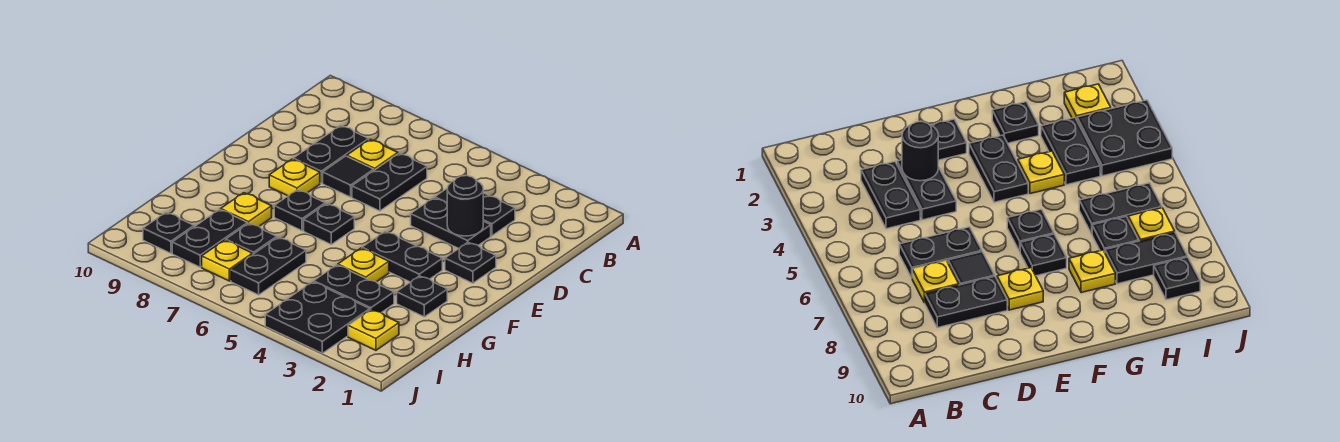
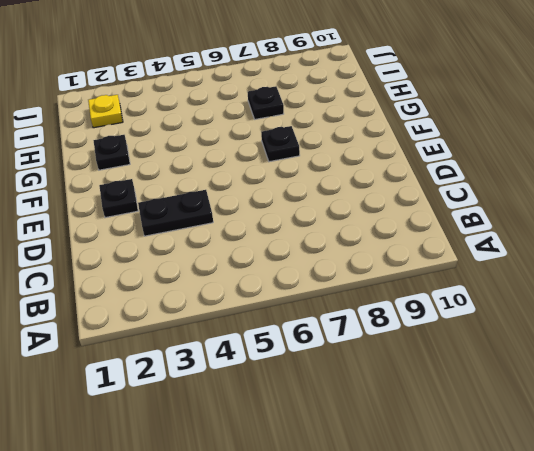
none -> black plate C3:C4 level 1
none -> black plate C6:D6 level 1
none -> yellow plate C7 level 1

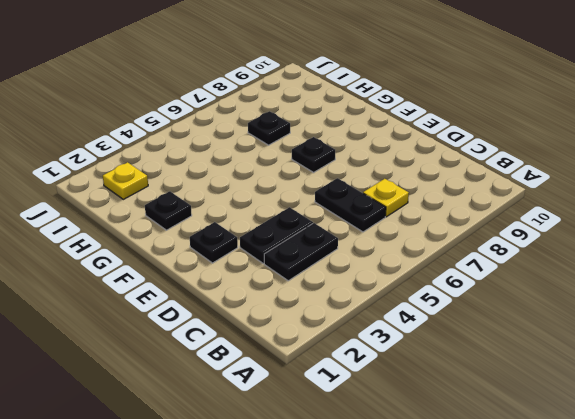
none -> black plate C8:D8 level 1
none -> black tile D7 level 1
none -> yellow plate E8 level 1

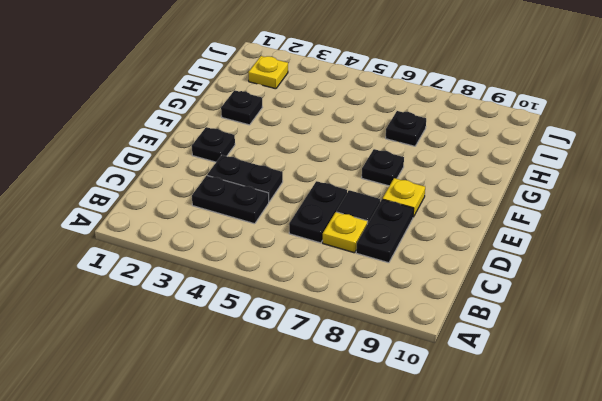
none -> black plate F3:F4 level 1
none -> black plate F6 level 1
none -> yellow plate G4 level 1

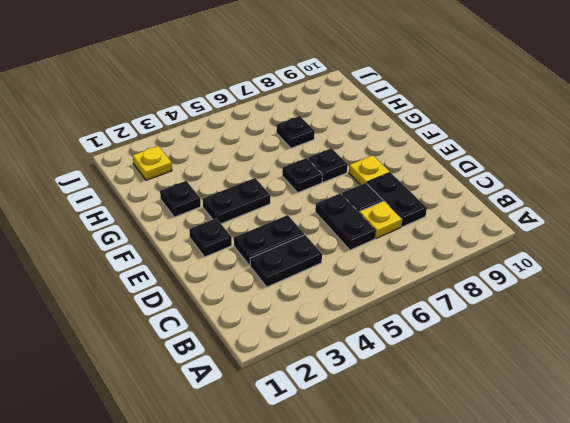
none -> yellow plate G4 level 1
none -> yellow plate G8 level 1
none -> black plate H3:H4 level 1

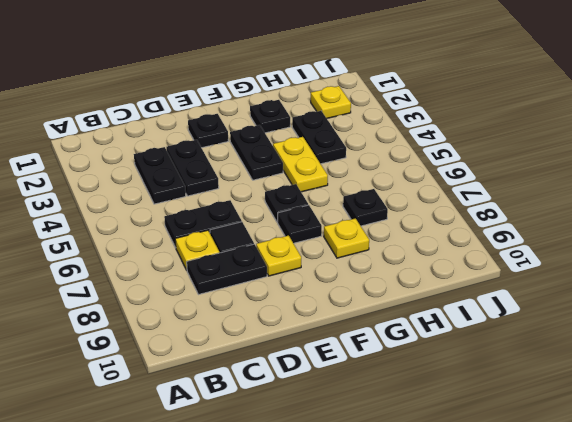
yellow plate G4:G5 level 1 -> yellow plate G4 level 1
none -> black plate H6:I6 level 1
none -> black plate H8:I8 level 1
none -> black plate I3:J4 level 1

